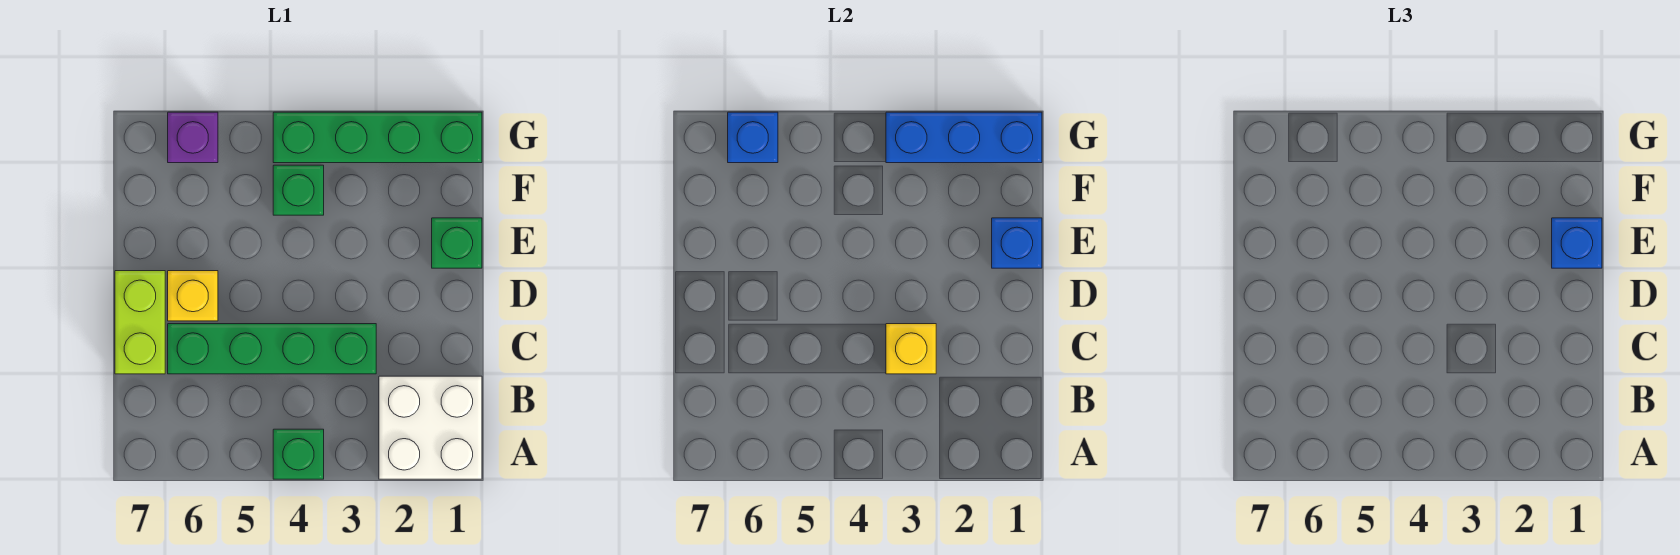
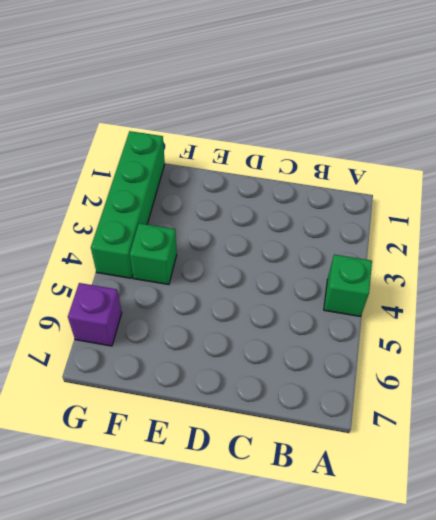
none -> white brick A1:B2 level 1
none -> green brick C3:C6 level 1
none -> lime brick C7:D7 level 1

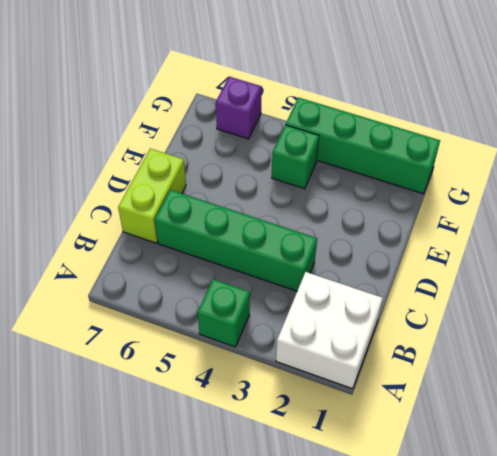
none -> yellow brick D6 level 1
none -> green brick E1 level 1
none -> yellow brick C3 level 2

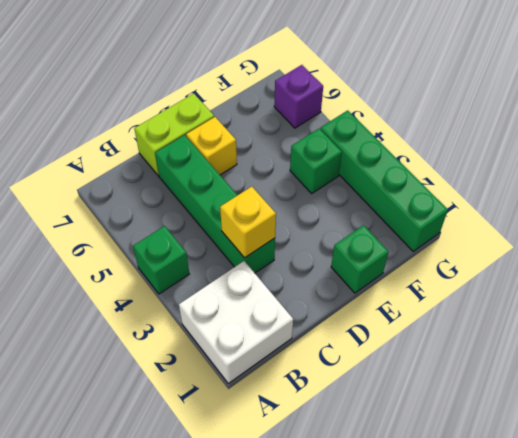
none -> blue brick E1 level 2
none -> blue brick G1:G3 level 2
none -> blue brick G6 level 2

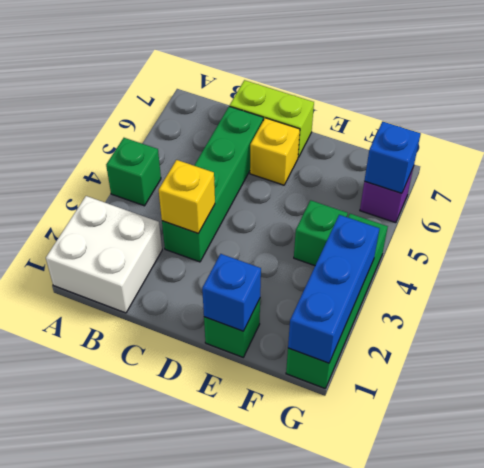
none -> blue brick E1 level 3

